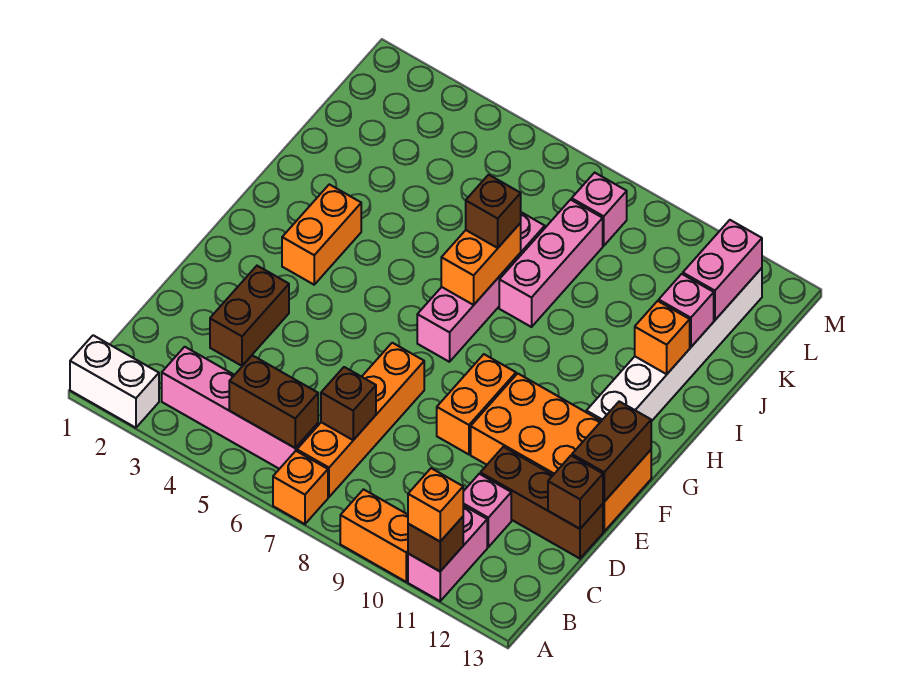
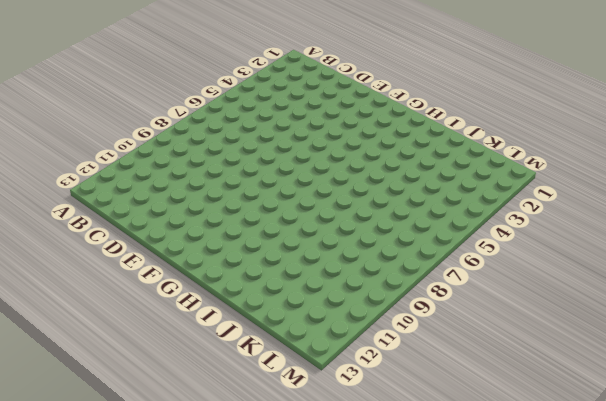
none -> white brick A1:A2 level 1
none -> orange brick A7 level 1
none -> orange brick A9:A10 level 1

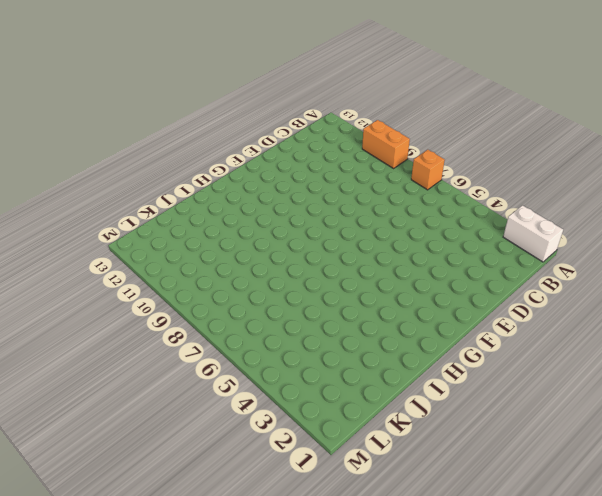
none -> pink brick A11:B11 level 1
none -> pink brick B3:B6 level 1
none -> orange brick B7:E7 level 1

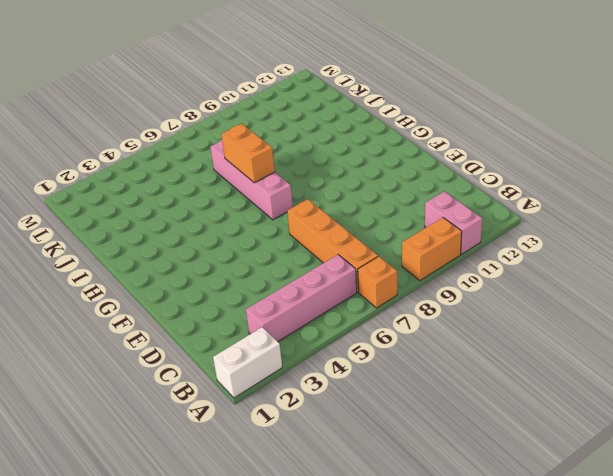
none -> pink brick C11 level 1
none -> brown brick D3:E3 level 1
none -> brown brick D11:D13 level 1

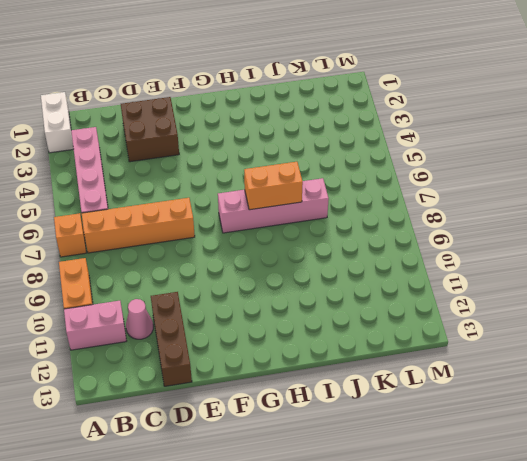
pink cone C11 level 1 -> pink brick C11 level 1
brown brick D2:E3 level 1 -> brown brick D3:E3 level 1
none -> orange brick E9:F9 level 1
none -> orange brick E10:F13 level 1
none -> orange brick G3:H3 level 1

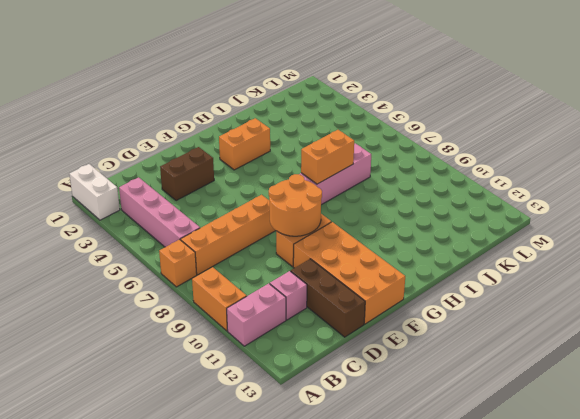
orange round brick E8:F9 level 2 -> none
none -> white brick G12:L12 level 1
none -> pink brick I8:K8 level 1
none -> pink brick L8 level 1

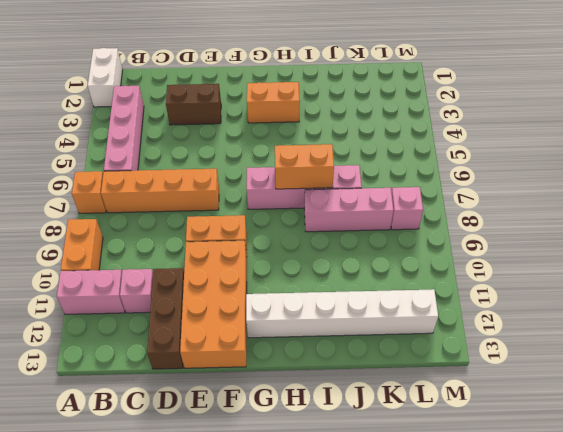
none -> brown brick A11 level 2
none -> brown brick B5:B6 level 2
none -> brown brick C7 level 2

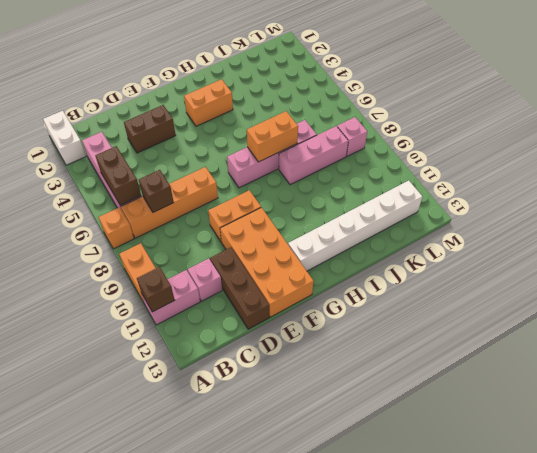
none -> brown brick D13 level 2
none -> brown brick E13:F13 level 2
none -> orange brick I12 level 2

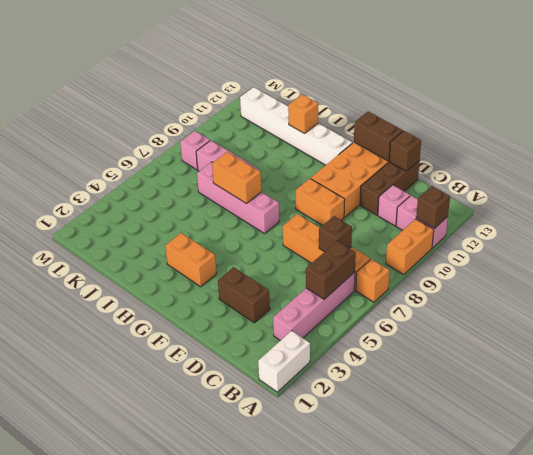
none -> pink brick J12 level 2
none -> pink brick K12:L12 level 2
none -> orange brick A11 level 3

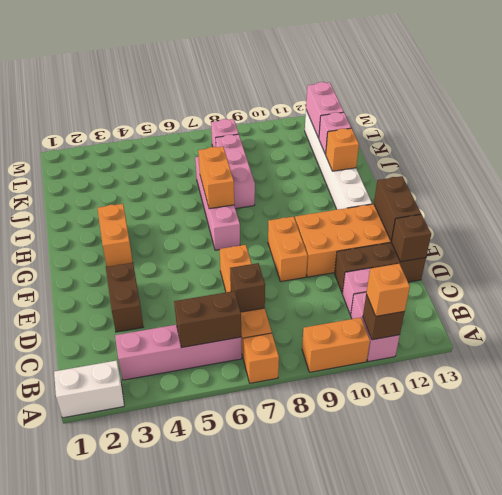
none -> brown brick I7 level 3

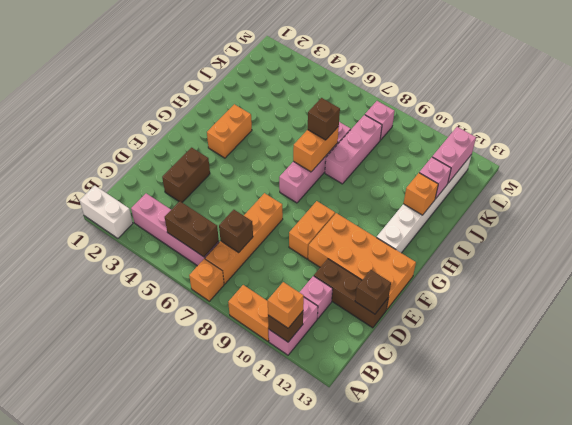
none -> brown brick E13:F13 level 2

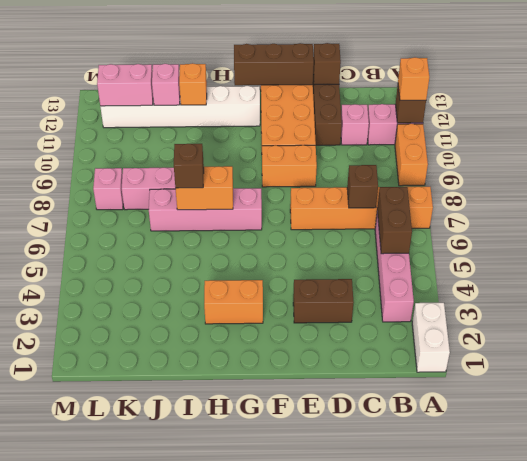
brown brick E13:G13 level 2 -> brown brick E13:F13 level 2

